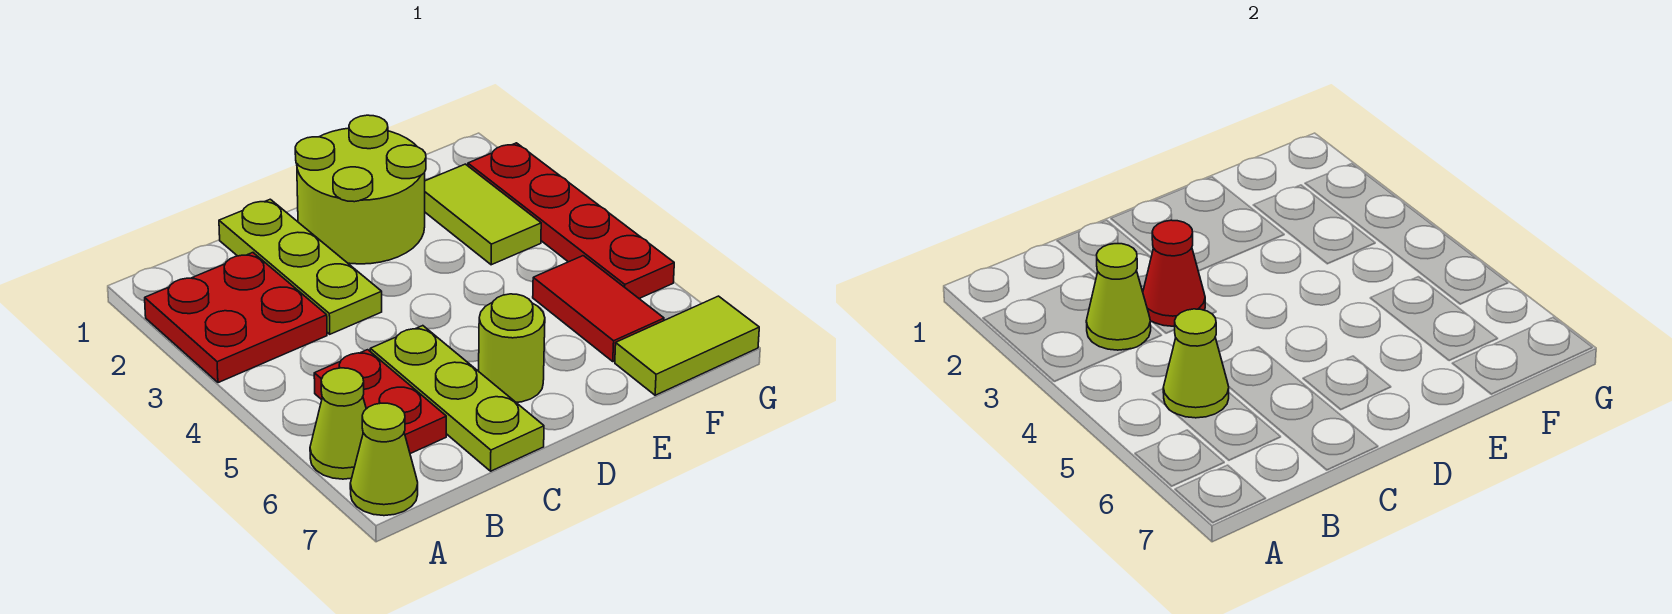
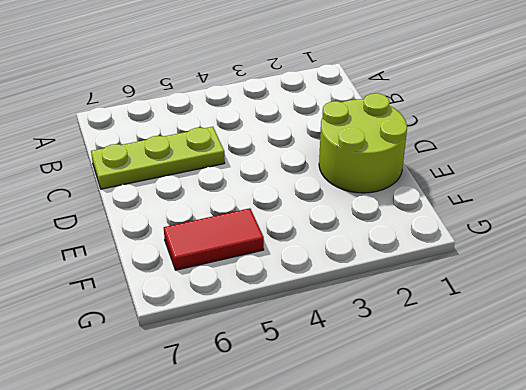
none -> red plate A2:B3 level 1
none -> lime cone A6 level 1
none -> lime cone A7 level 1

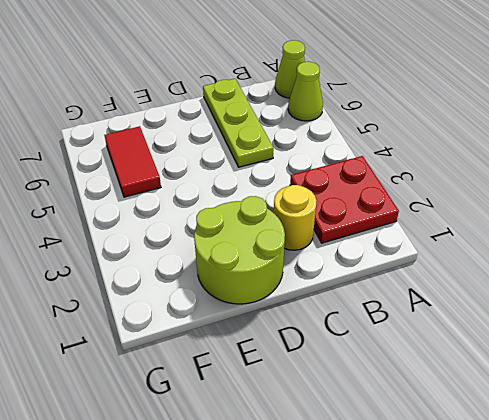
yellow round brick C2 level 1 -> lime plate C1:C3 level 1
none -> red plate B5:B6 level 1
none -> lime round brick D6 level 1
none -> lime tile F2:F3 level 1

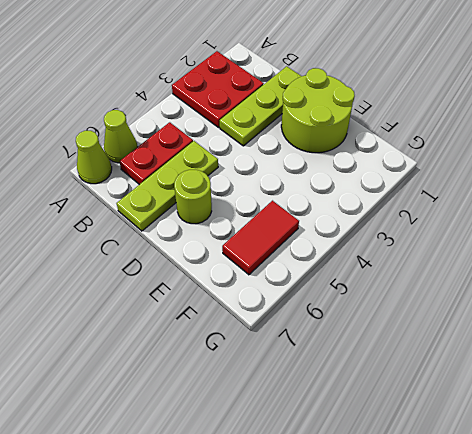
none -> lime tile F2:F3 level 1
none -> lime tile F7:G7 level 1
none -> red plate G2:G5 level 1

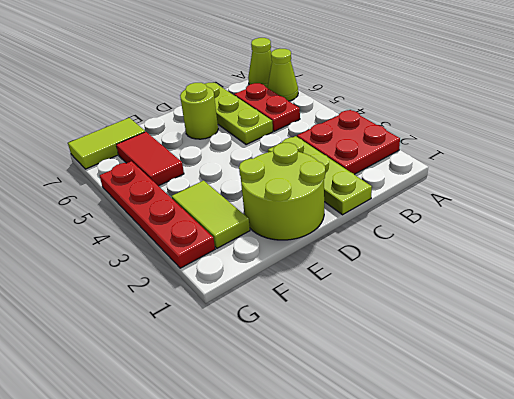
none -> lime cone B3 level 2
none -> lime cone B5 level 2
none -> red cone C3 level 2

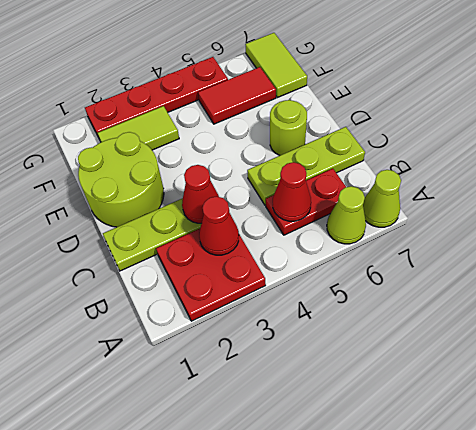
red cone B3 level 2 -> lime cone B3 level 2
red cone B5 level 2 -> lime cone B5 level 2

